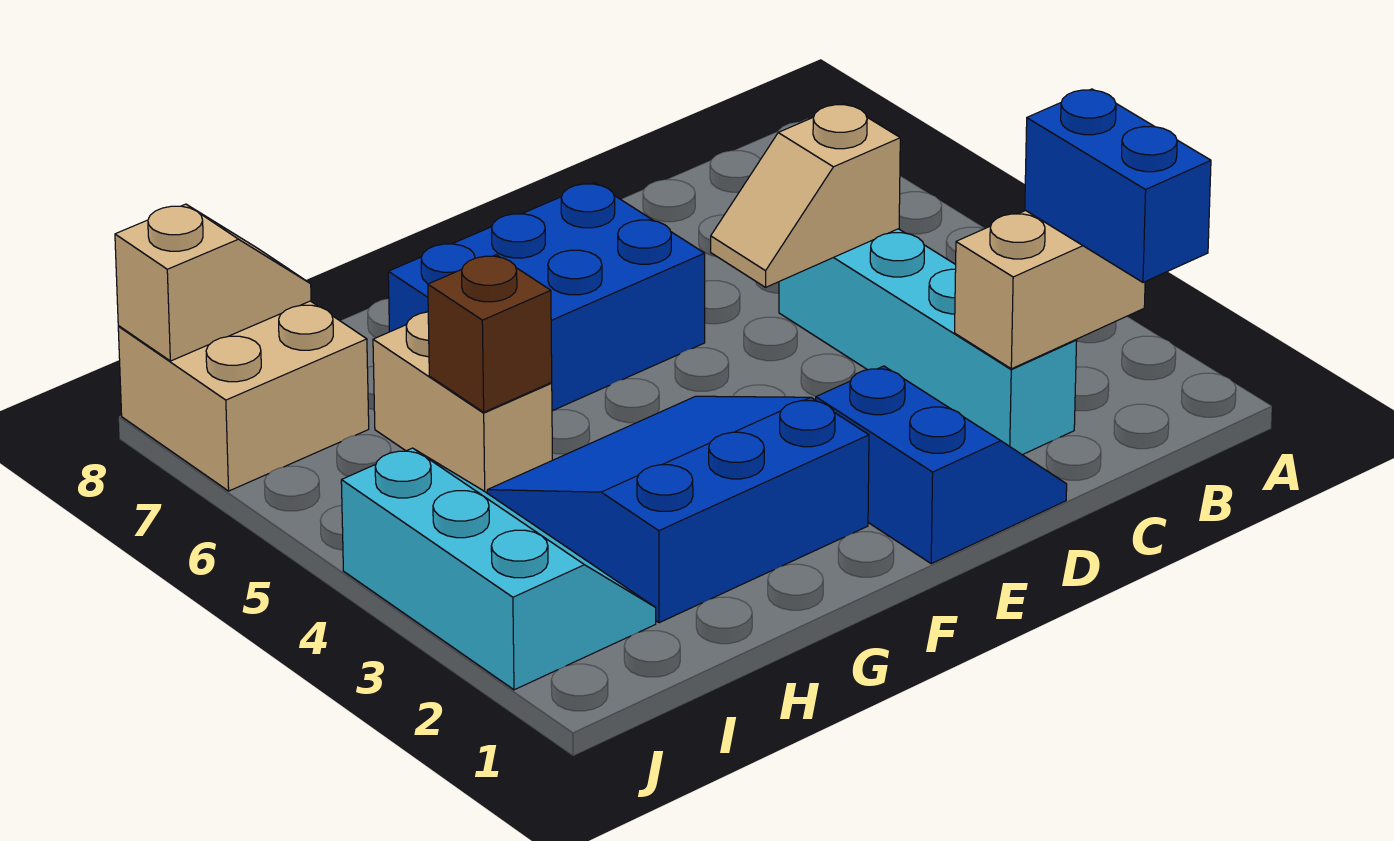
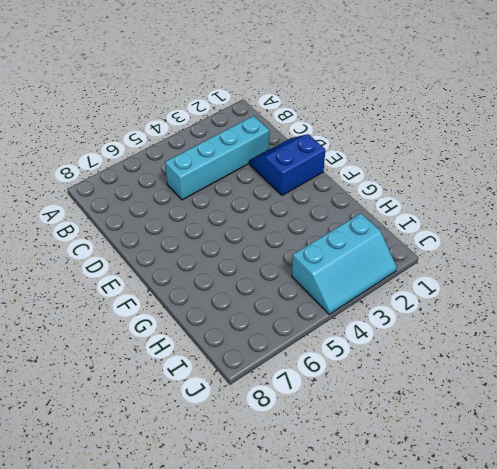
cyan slope I2:J4 level 1 top I -> cyan slope I2:J4 level 1 top J
none -> blue brick E6:G7 level 1
none -> blue slope F2:H4 level 1 top 2
none -> tan brick H5:H6 level 1

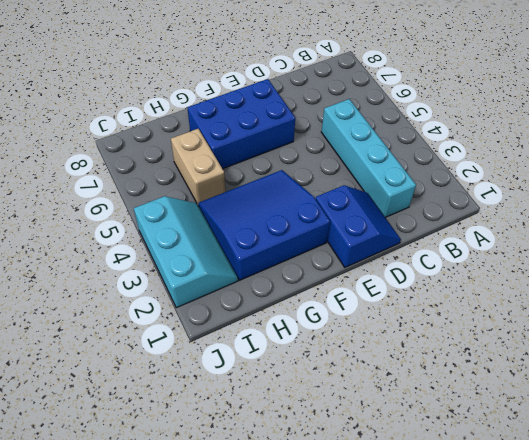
none -> tan brick I7:J8 level 1
none -> tan brick B2:C2 level 2
none -> tan slope C5:D5 level 2 top C

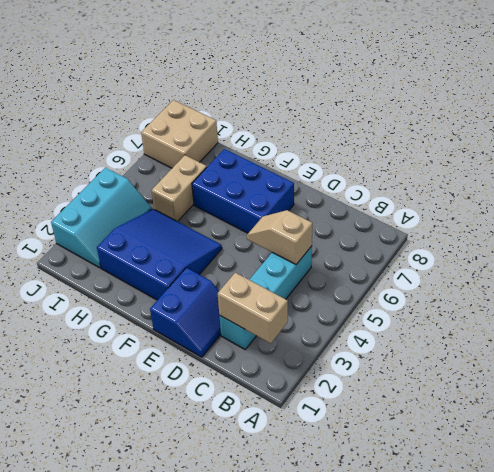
none -> brown brick H5 level 2
none -> tan slope I8:J8 level 2 top J
none -> blue brick B1:B2 level 3

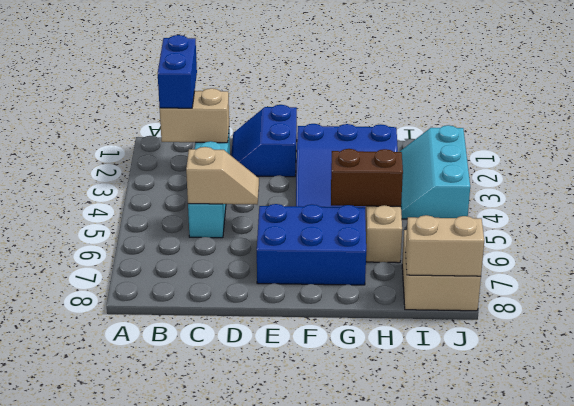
brown brick G5:H5 level 2 -> brown brick H5 level 2
tan brick I8:J8 level 2 -> tan slope I8:J8 level 2 top J

